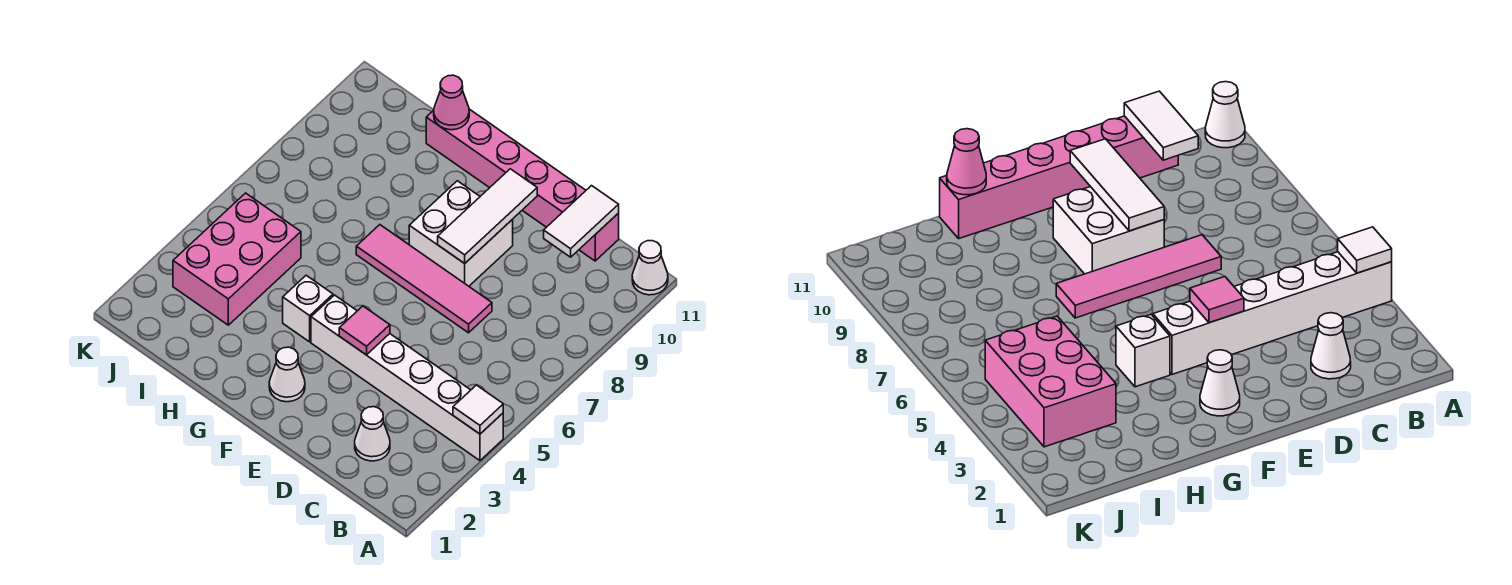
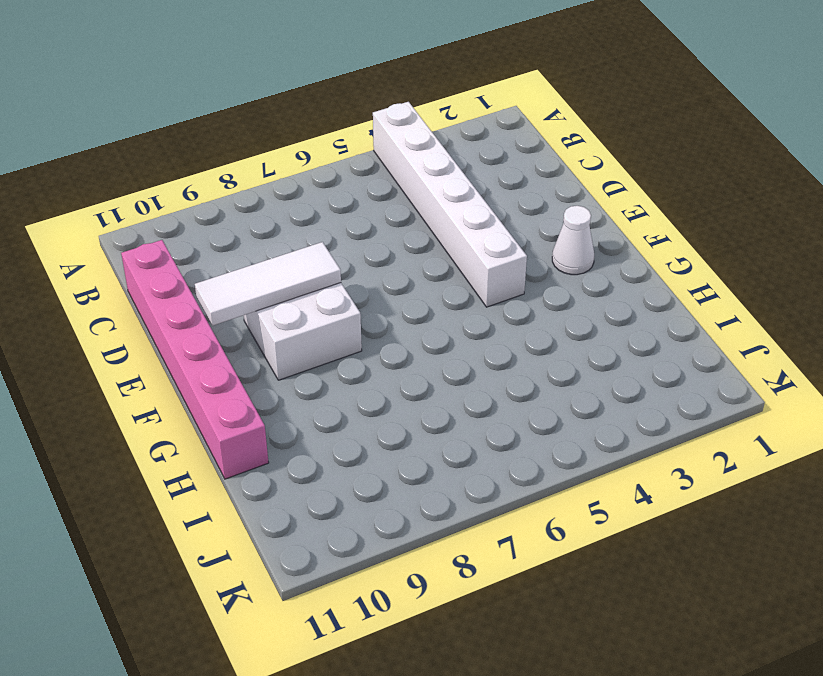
none -> white cone A11 level 1
none -> white cone C2 level 1
none -> pink tile D7:G7 level 1

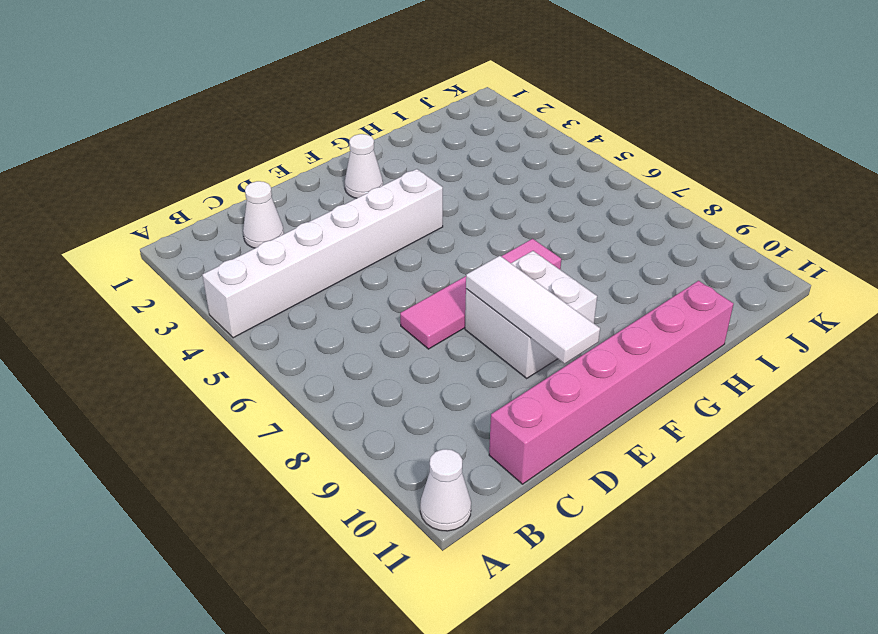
none -> white brick G4 level 1
none -> pink brick I3:J5 level 1
none -> white tile A4 level 2

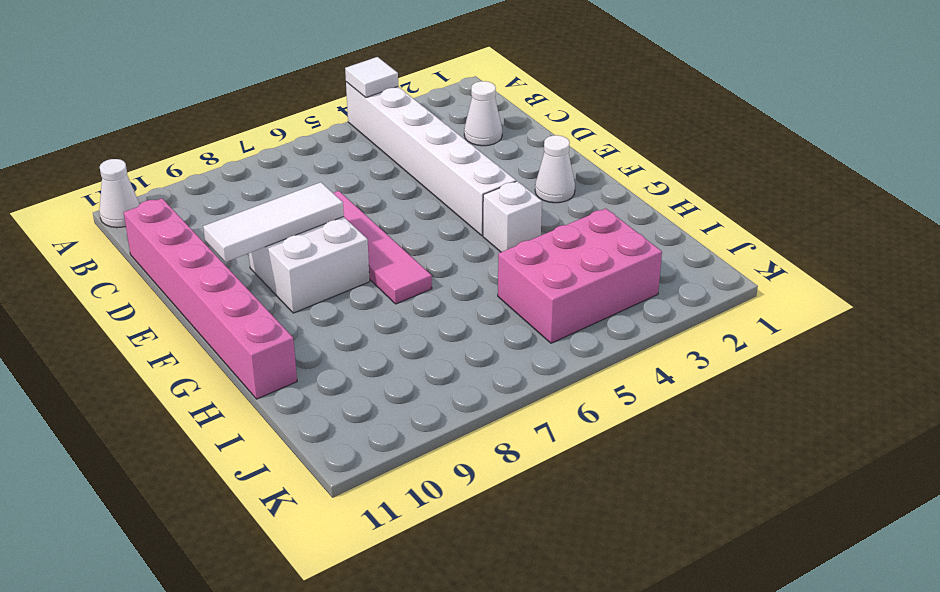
none -> white tile C10:C11 level 2
none -> pink tile E4 level 2
none -> pink cone H11 level 2

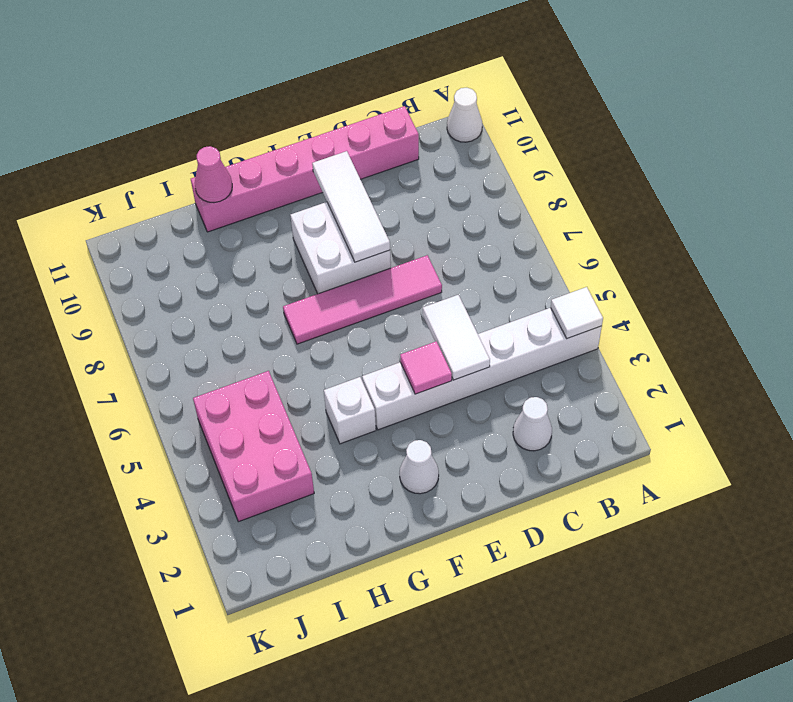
white tile D4:D5 level 2 -> white tile C10:C11 level 2

